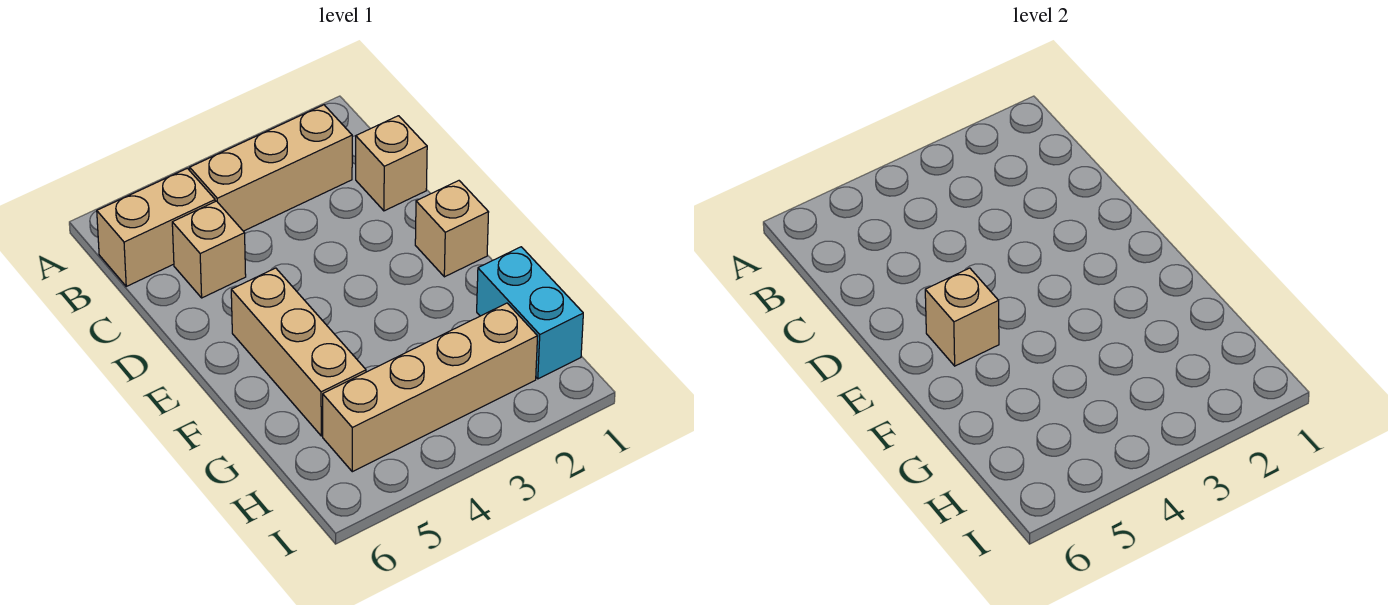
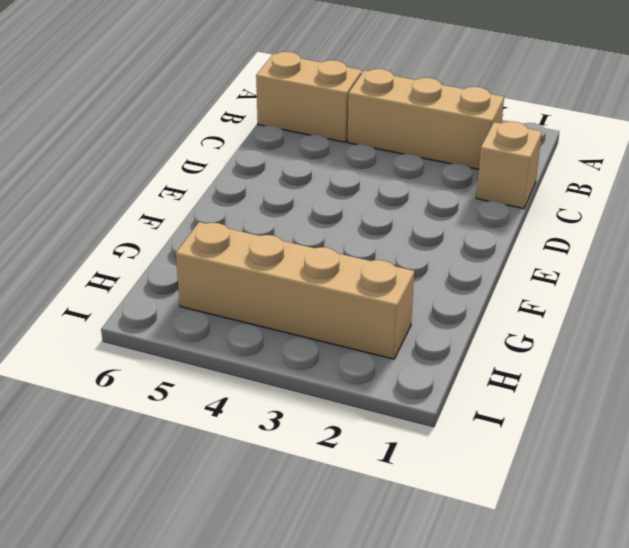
none -> tan brick C5 level 1
none -> tan brick E1 level 1

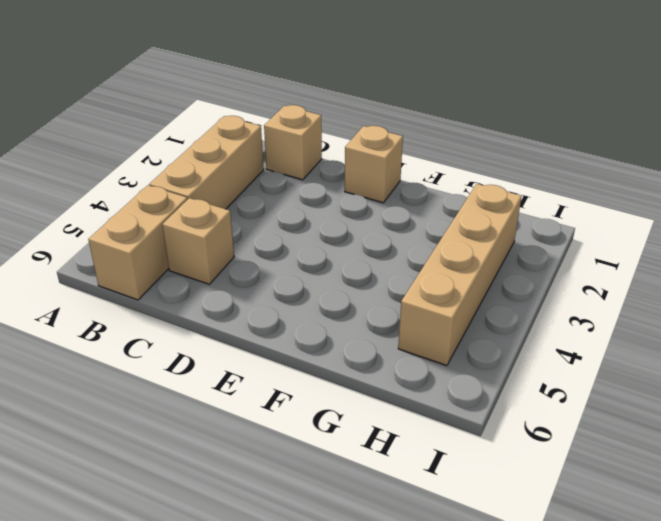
none -> tan brick E5:G5 level 1
none -> cyan brick G1:H1 level 1

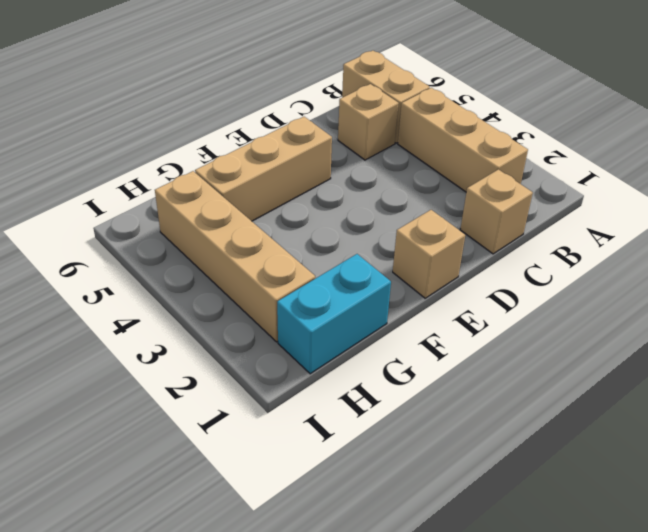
none -> tan brick E5 level 2

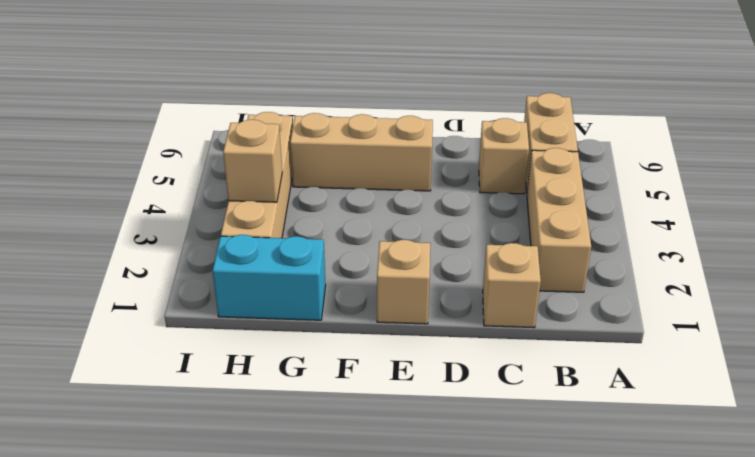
tan brick H3 level 2 -> tan brick E5 level 2

